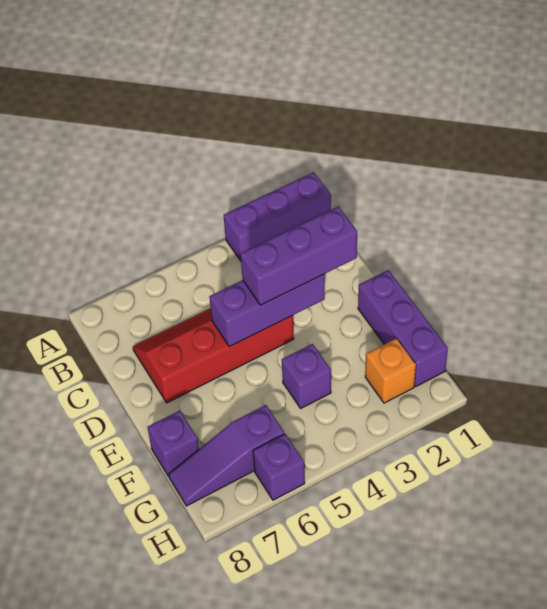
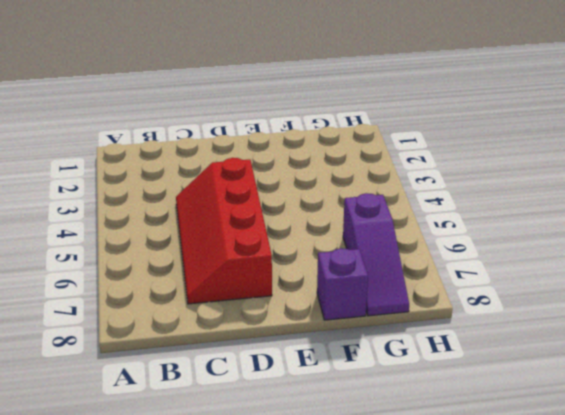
none -> purple brick A1:A3 level 1
none -> purple brick E1:G1 level 1

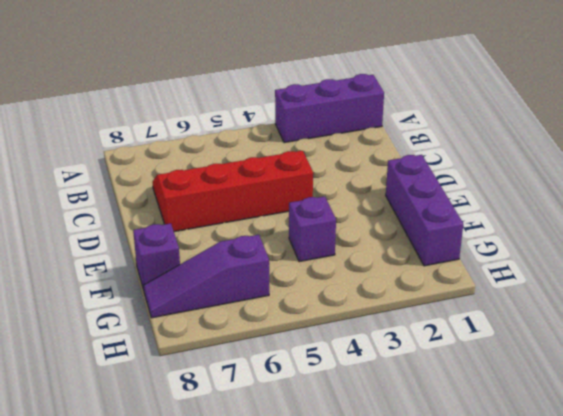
none -> orange brick G2 level 1
none -> purple brick H6 level 1

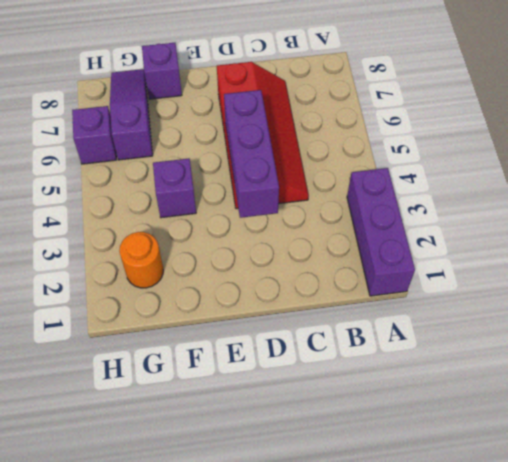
orange round brick G2 level 1 -> orange brick G2 level 1
none -> purple brick E1:G1 level 1
none -> purple brick D2:D4 level 3

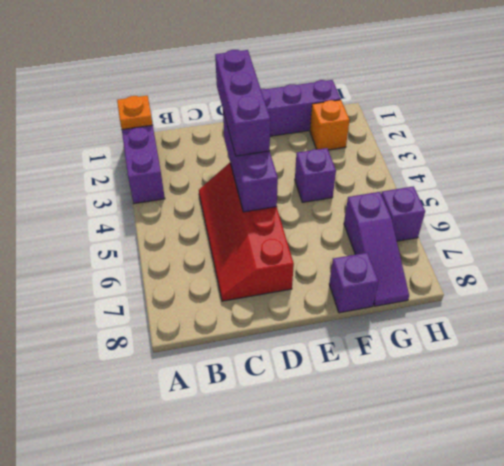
orange plate A1 level 2 -> none

